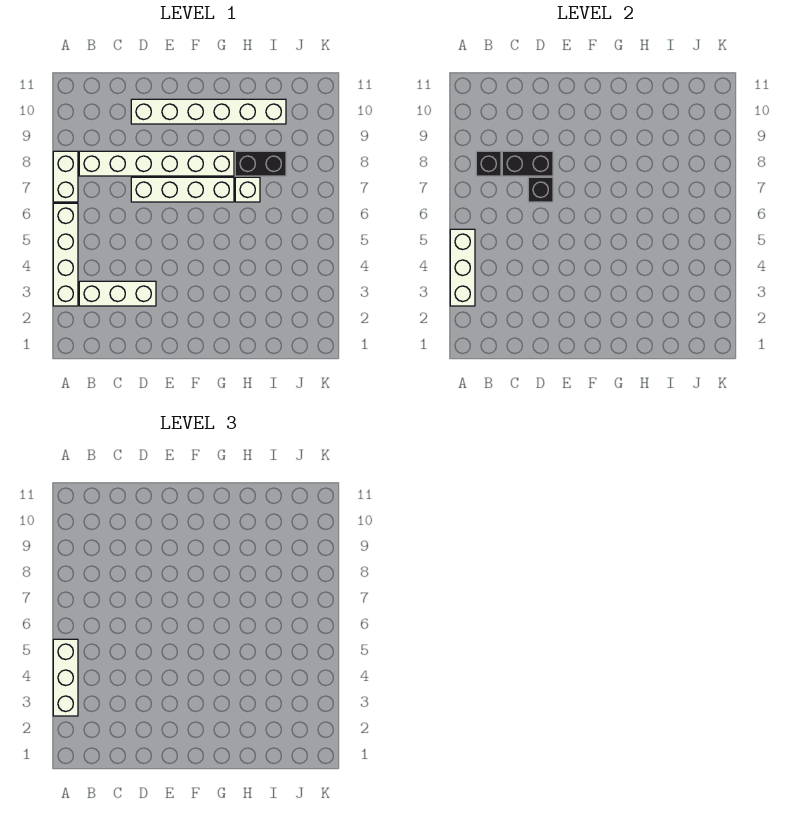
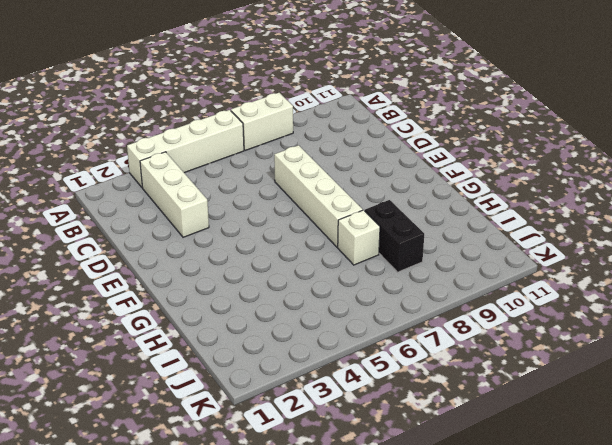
none -> white brick B8:G8 level 1
none -> white brick D10:I10 level 1
none -> white brick A3:A5 level 2

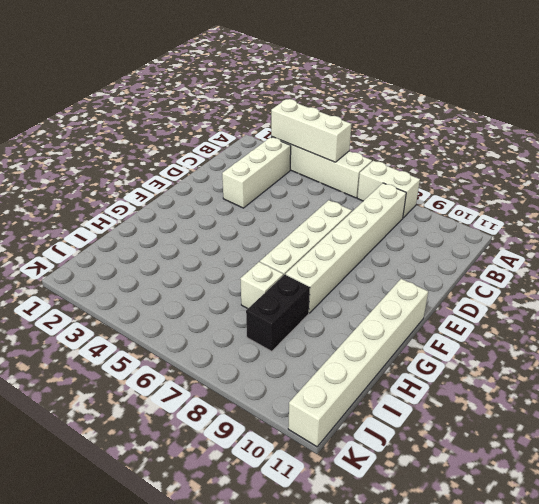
white brick F11:K11 level 1 -> white brick D10:I10 level 1
none -> black brick B8 level 2
none -> black brick C8:D8 level 2
none -> black brick D7 level 2

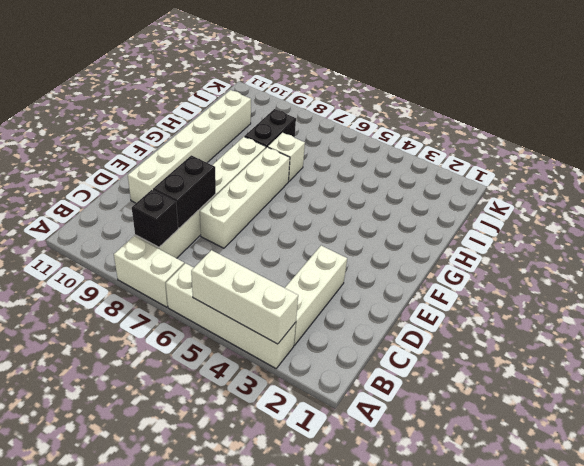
none -> black brick D7 level 2
none -> white brick A3:A5 level 3

